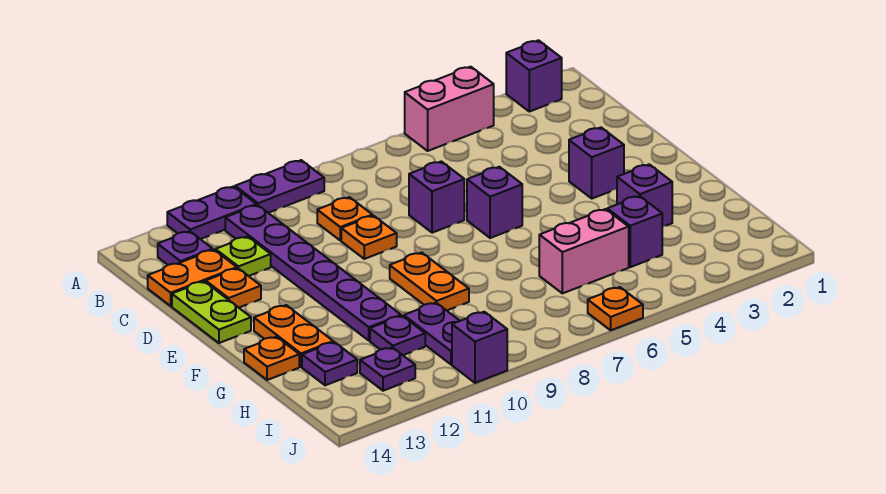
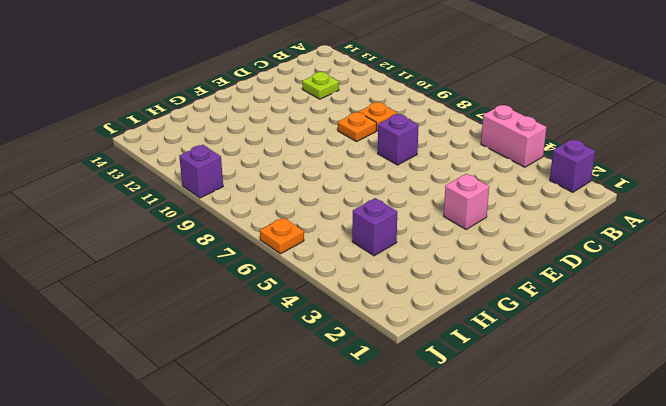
pink brick E3 level 1 -> purple brick E3 level 1
none -> purple plate A9:A10 level 1
none -> purple plate A11:A12 level 1
none -> purple plate B11:G11 level 1

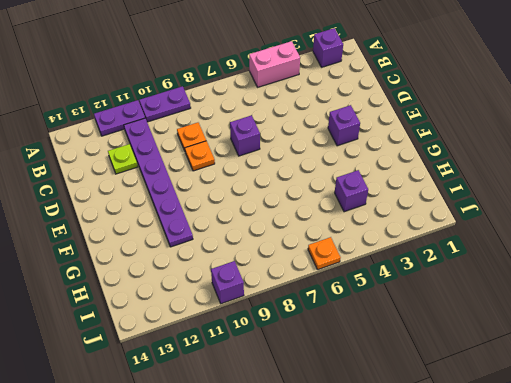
none -> purple plate B13 level 1
none -> orange plate C13:C14 level 1
none -> orange plate D13 level 1

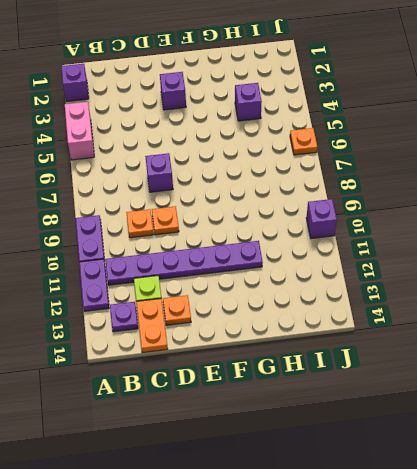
none -> lime plate D14:E14 level 1
none -> purple brick E6 level 1
none -> orange plate F9:G9 level 1

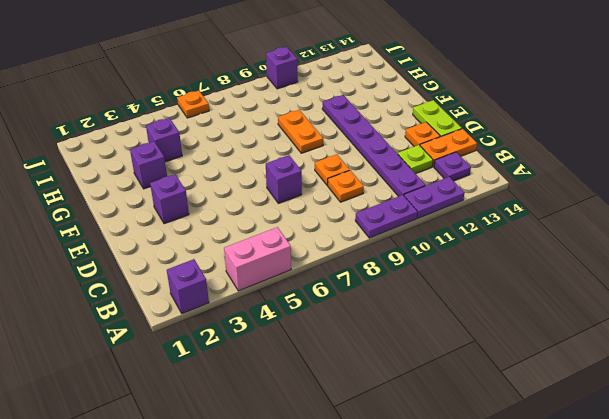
none -> purple brick E6 level 1
none -> orange plate F13:G13 level 1
none -> orange plate G14 level 1

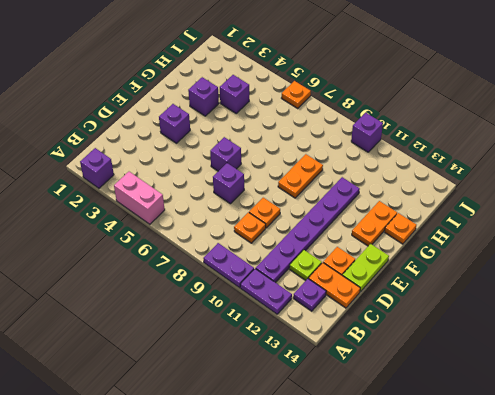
none -> pink brick H5:H6 level 1
none -> purple plate H10:I10 level 1
none -> purple plate H11 level 1

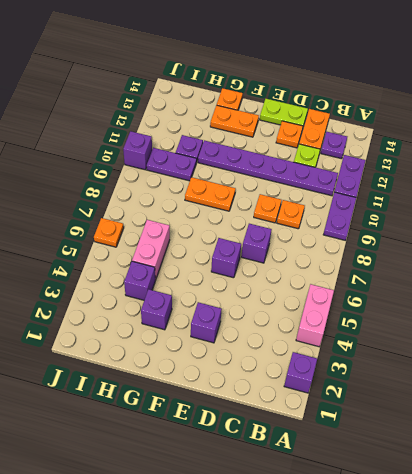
none -> purple plate H13 level 1
none -> purple plate I12 level 1

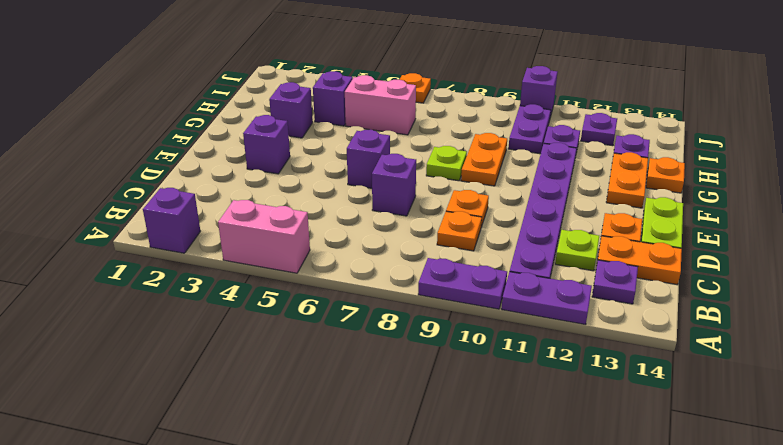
lime plate F8 level 1 -> none

